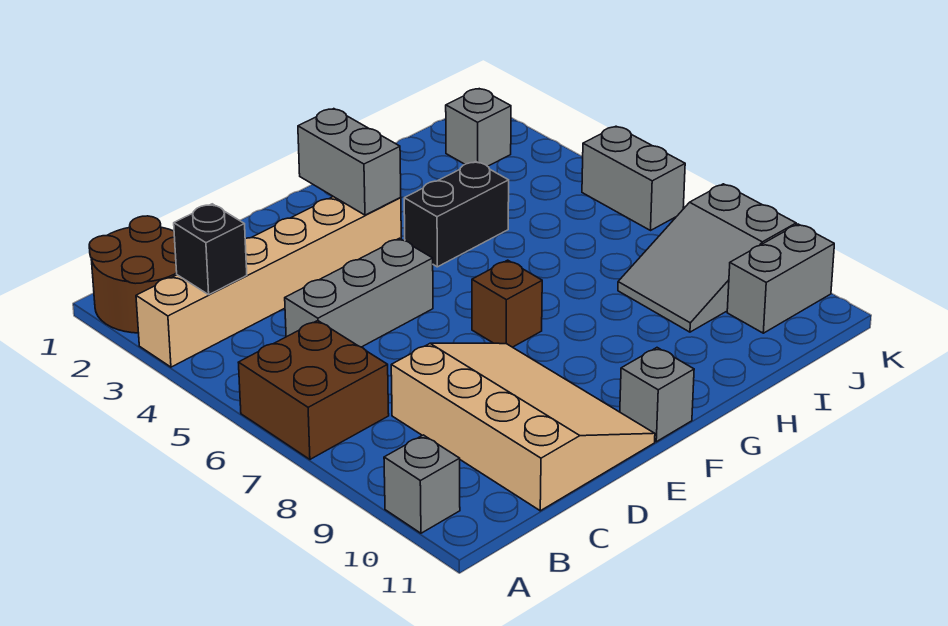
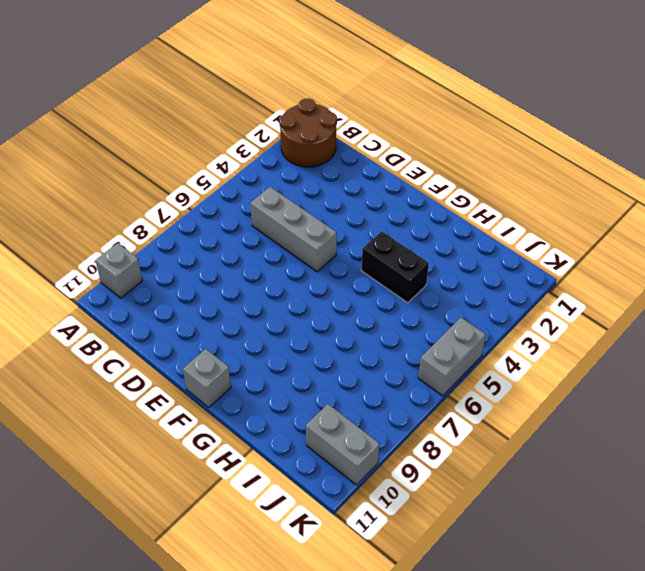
none -> tan brick A3:F3 level 1
none -> brown brick A6:B7 level 1
none -> tan slope C8:E11 level 1 top C

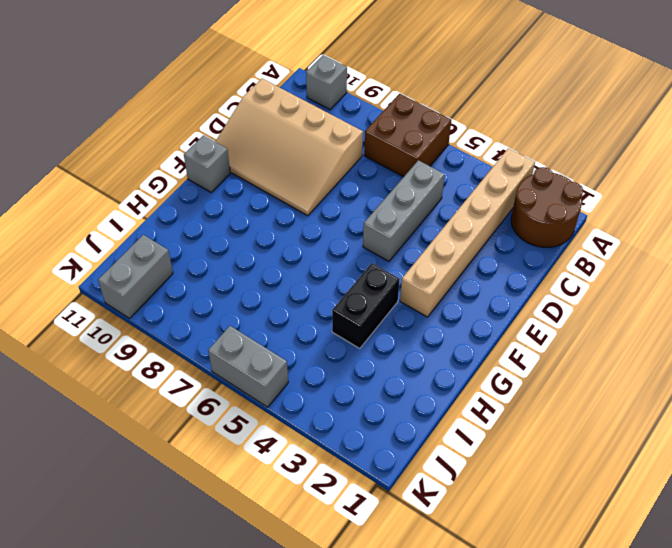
none -> brown brick F7 level 1
none -> grey slope I8:K9 level 1 top K
none -> grey brick J2 level 1

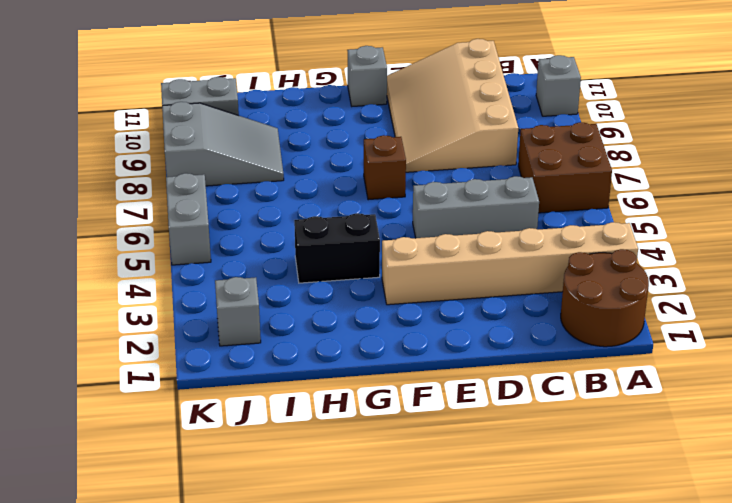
none -> black brick B3 level 2
none -> grey brick F2:F3 level 2

